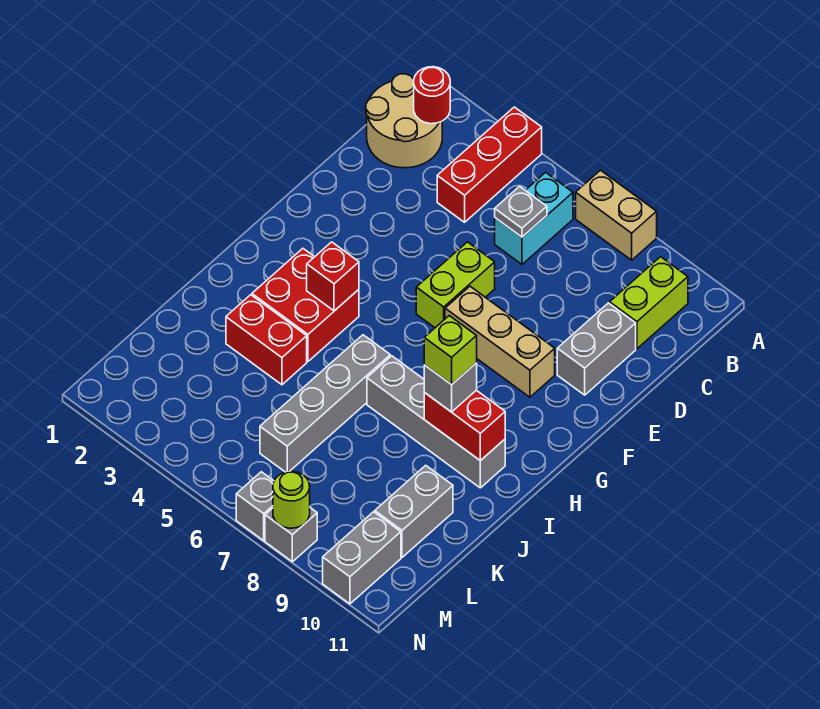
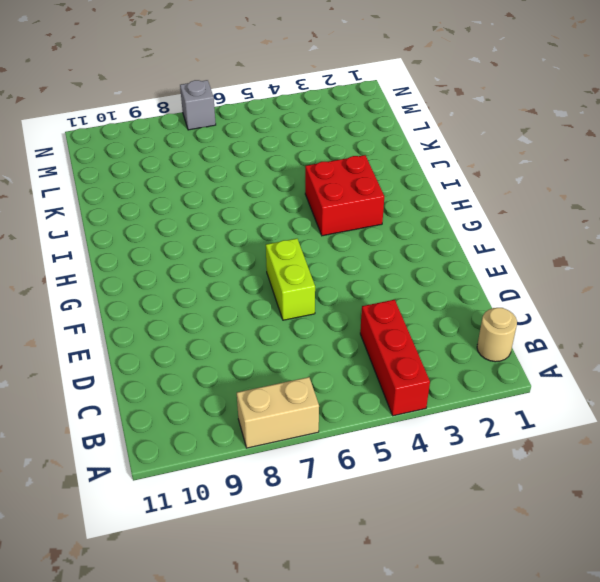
tan round brick B1 level 1 -> tan round brick B1:C2 level 1
none -> cyan brick B6:C6 level 1
none -> lime brick B10:C10 level 1
none -> grey brick D10:E10 level 1

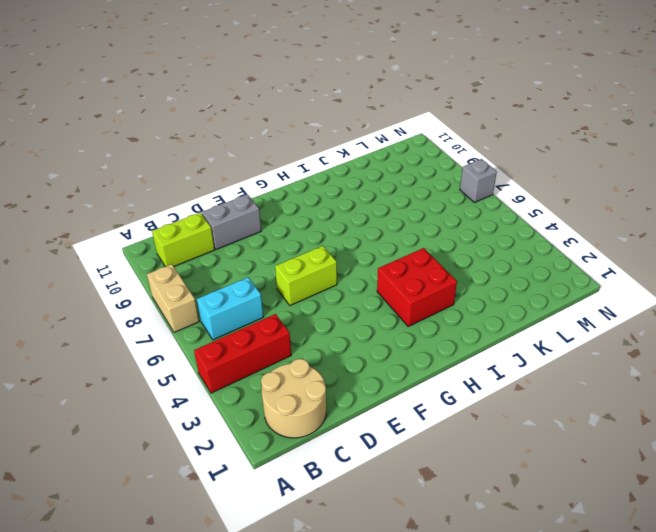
none -> tan brick F7:F9 level 1
none -> grey brick I6:L6 level 1
none -> grey brick I7:I10 level 1

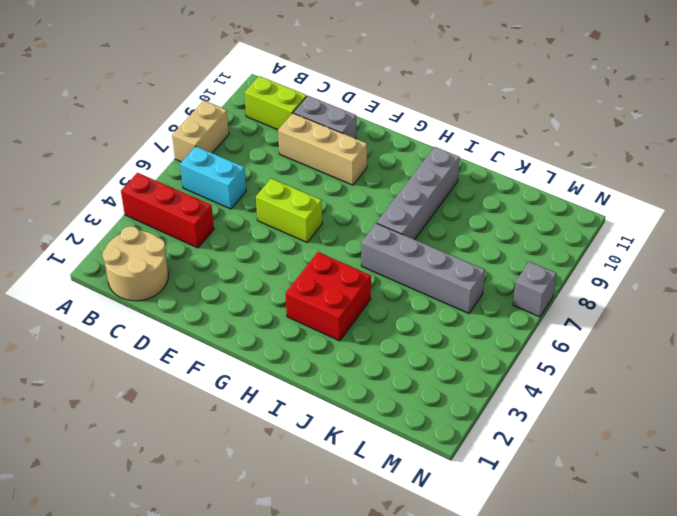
tan brick D9:F9 level 1 -> tan brick F7:F9 level 1
none -> red brick J3:J4 level 1
none -> grey brick K10:L10 level 1
none -> grey brick M10:N10 level 1

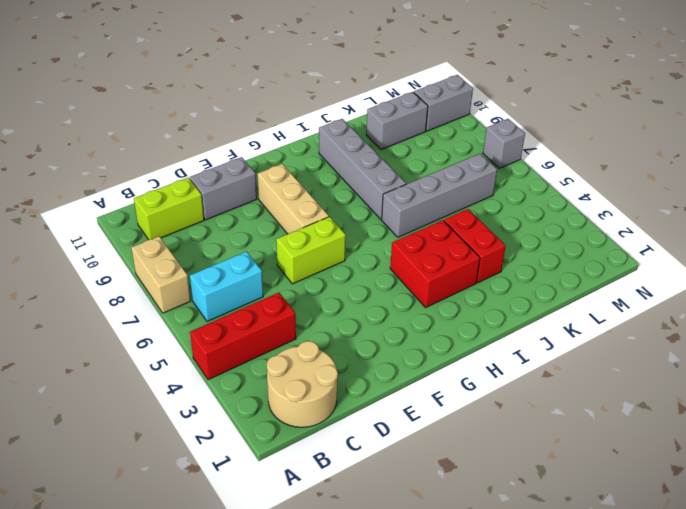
none -> grey brick N8 level 1
none -> red round brick B2 level 2
none -> grey plate C6 level 2

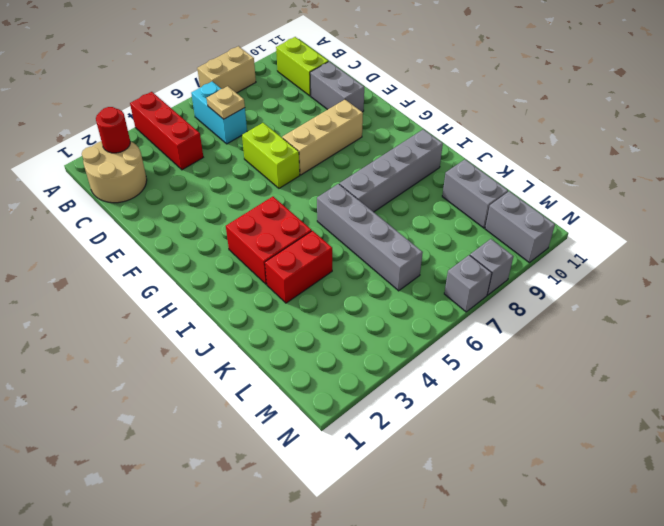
tan plate C6 level 2 -> grey plate C6 level 2
none -> red brick H4 level 2
none -> red brick I9:I10 level 2
none -> lime round brick N8 level 2

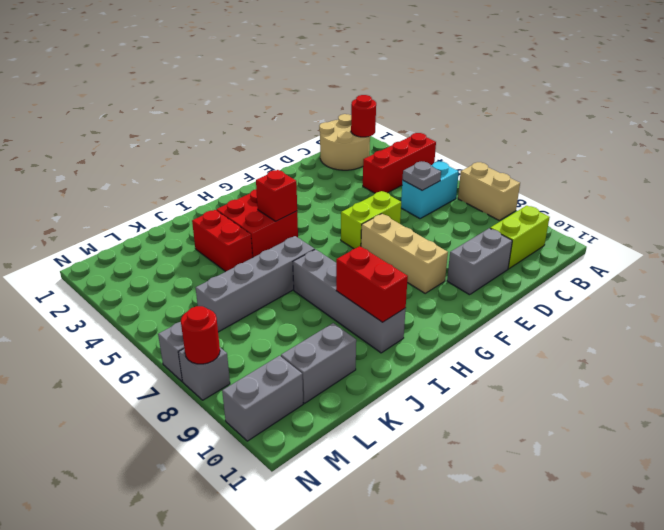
red round brick N8 level 2 -> lime round brick N8 level 2
none -> grey brick I9 level 3
none -> lime brick I9 level 4

